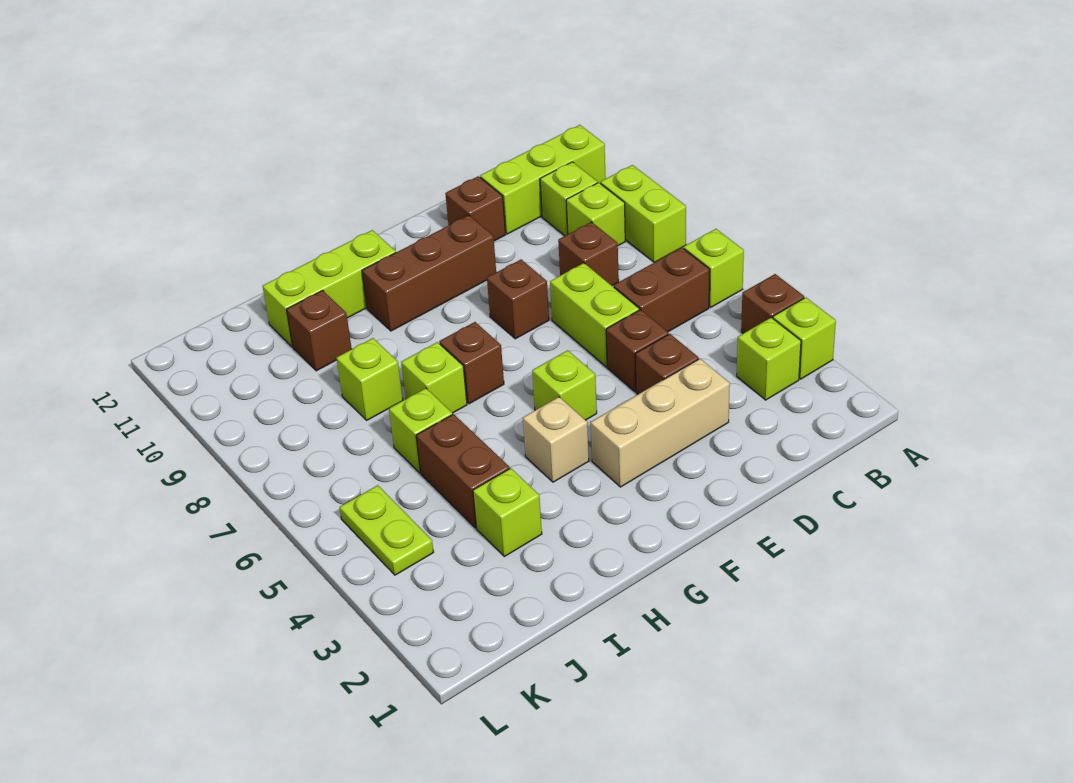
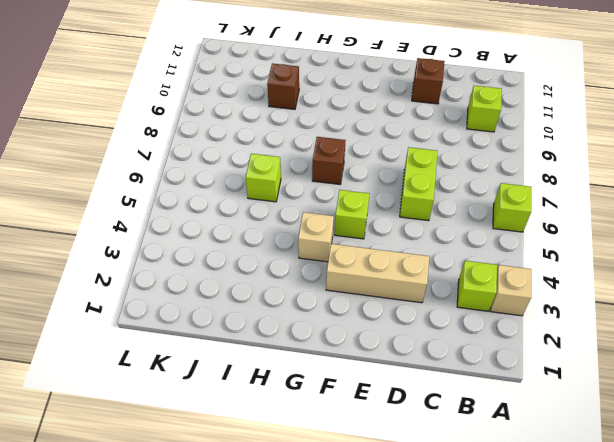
tan brick A3 level 1 -> lime brick A3 level 1
none -> brown brick A4 level 1
none -> lime brick A8:A9 level 1
none -> lime brick A11:C11 level 1

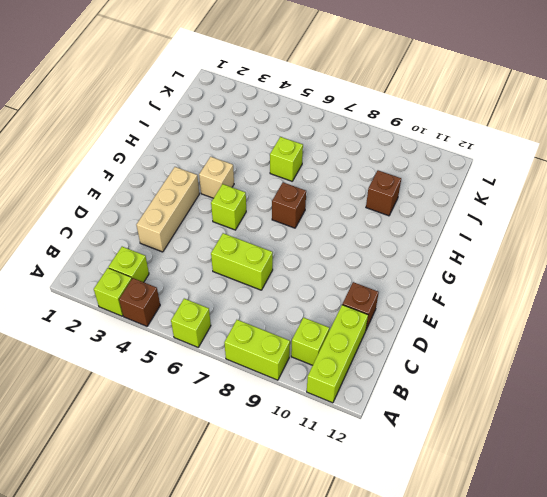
none -> brown brick B6:C6 level 1
none -> lime brick B9 level 1
none -> brown brick C8 level 1

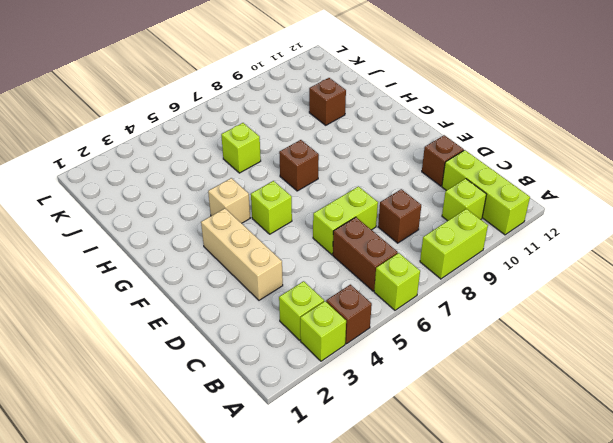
none -> lime brick B9 level 1
none -> brown brick D4 level 1
none -> brown brick D5 level 1

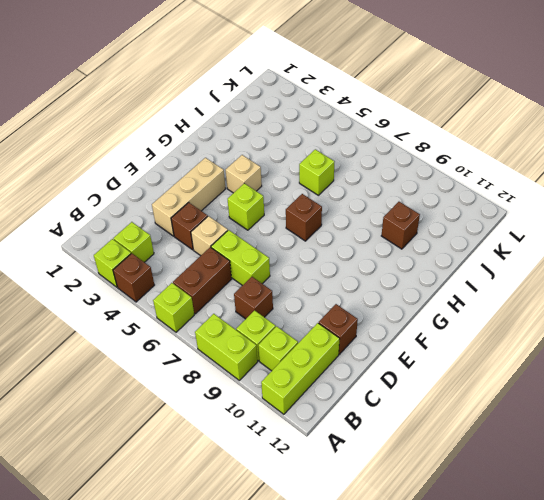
tan brick D5 level 1 -> brown brick D5 level 1
none -> brown brick E8 level 1
none -> brown brick E10:G10 level 1
none -> lime brick G11:I11 level 1

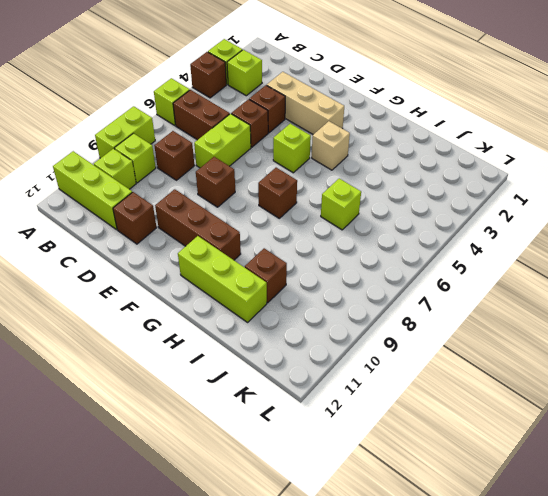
none -> lime brick H7 level 1
none -> lime brick I3 level 1
none -> brown brick I4:I5 level 1

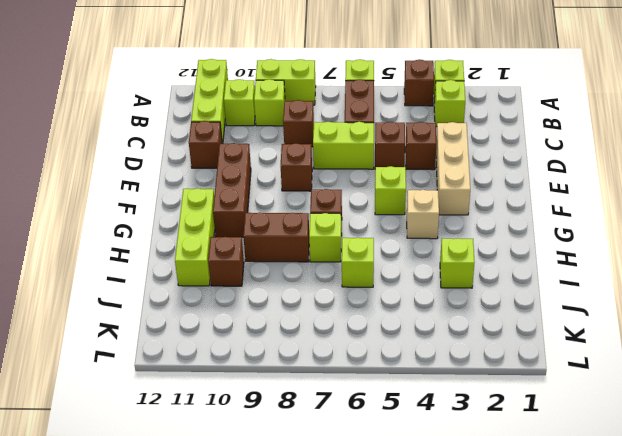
brown brick H8:H9 level 1 -> brown brick I4:I5 level 1
none -> lime brick I8 level 1
none -> lime plate K4:K5 level 1

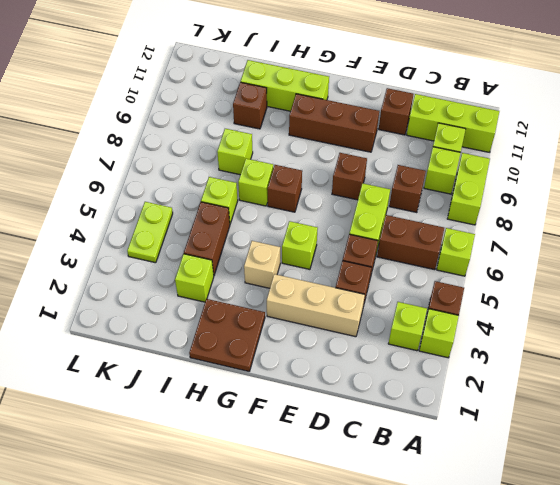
brown plate G1:H2 level 1 -> none

